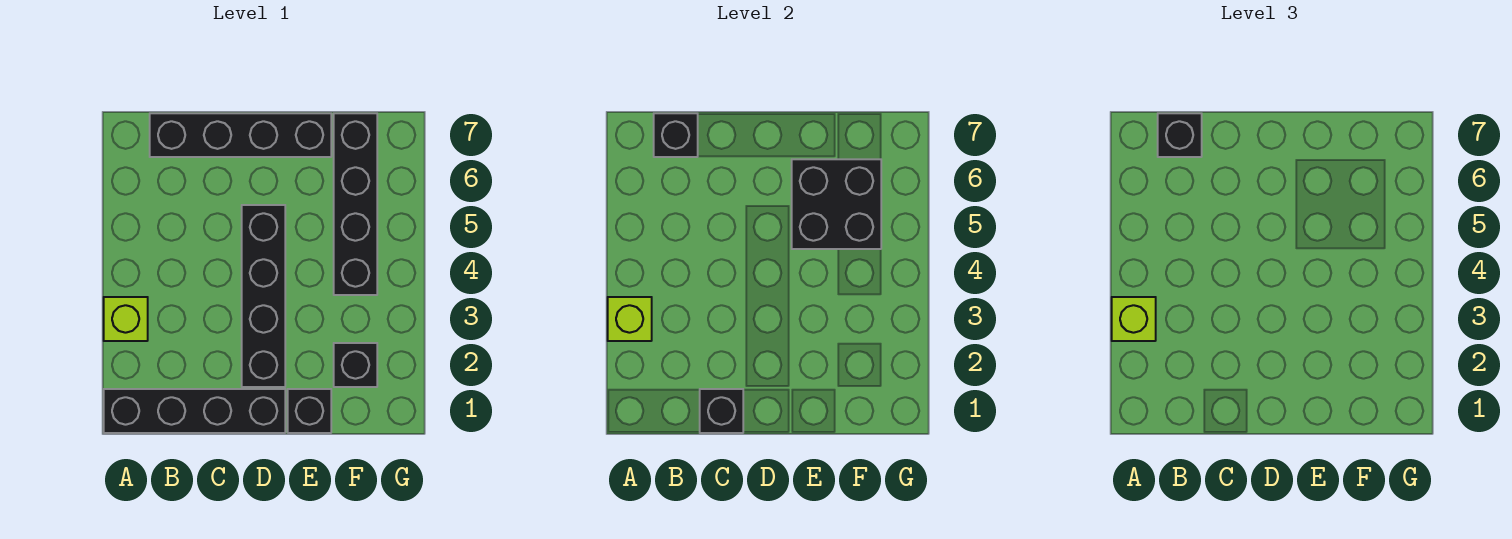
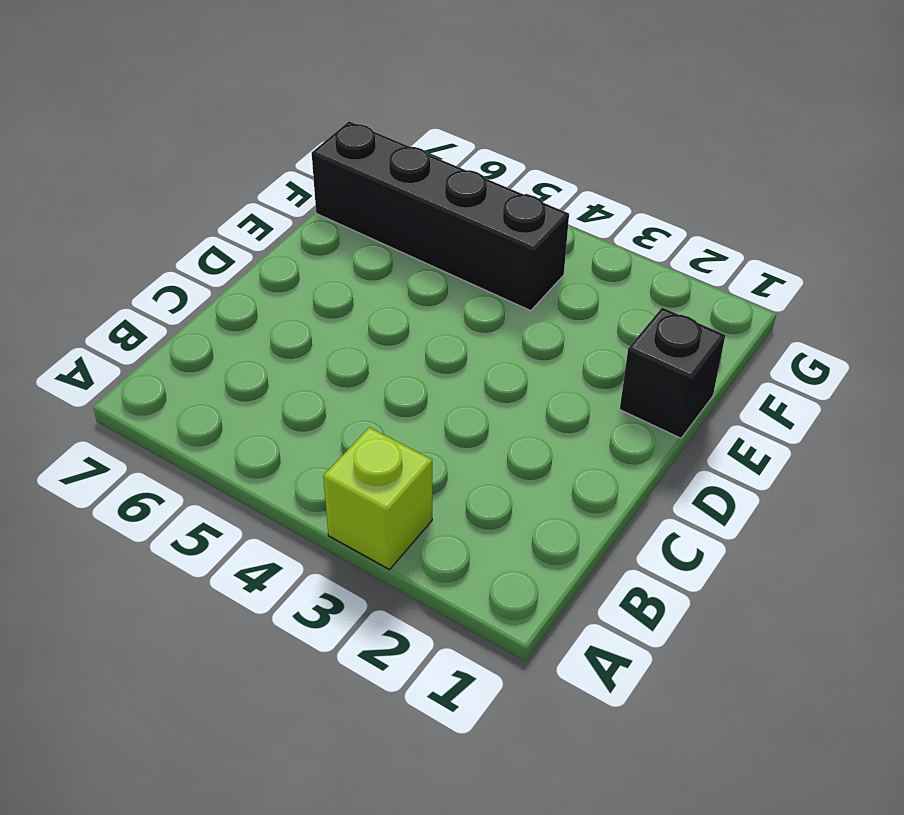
none -> black brick A1:D1 level 1
none -> black brick B7:E7 level 1
none -> black brick D2:D5 level 1

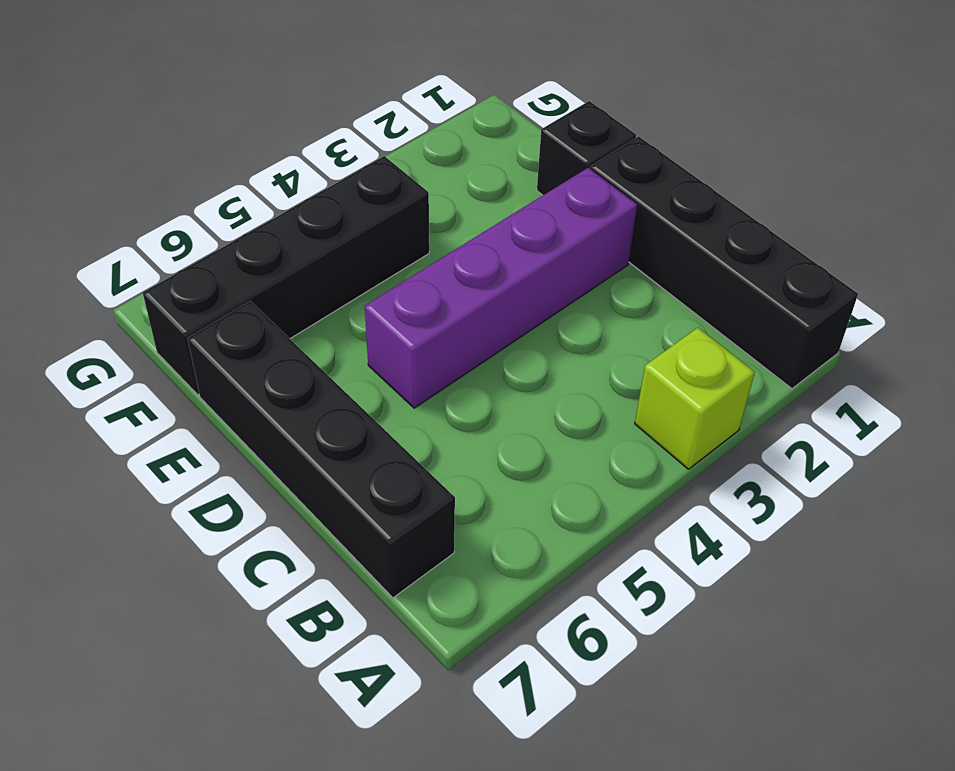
purple brick D2:D5 level 1 -> black brick D2:D5 level 1
none -> black brick F2 level 1
none -> lime brick A3 level 2
none -> black brick B7 level 2

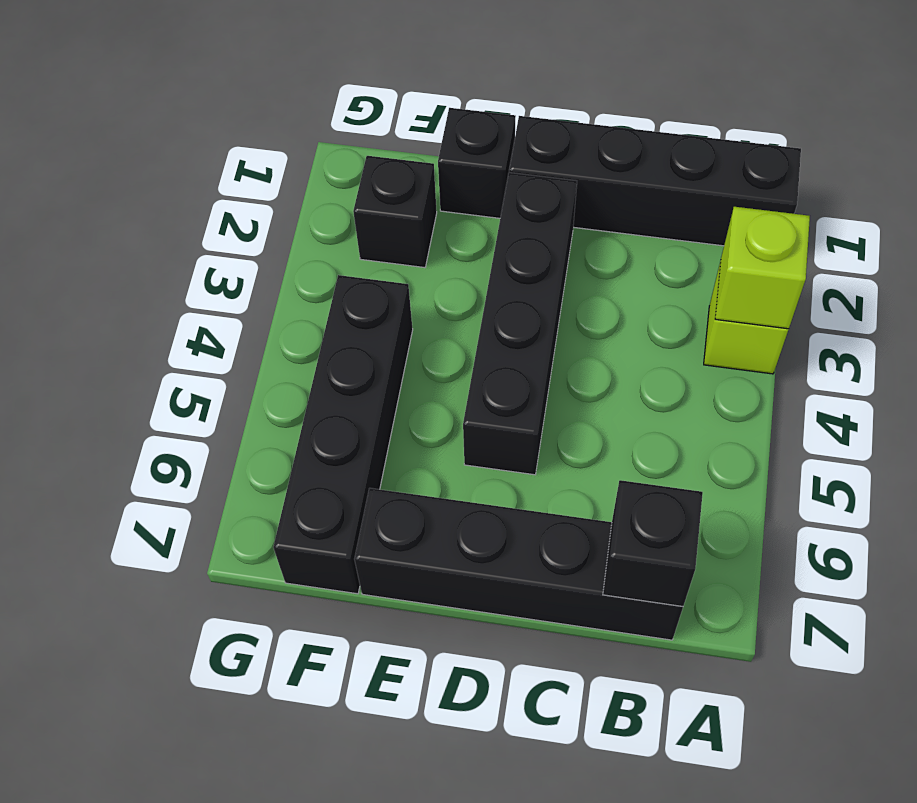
none -> black brick C1 level 2
none -> black brick E5:F6 level 2
none -> lime brick A3 level 3

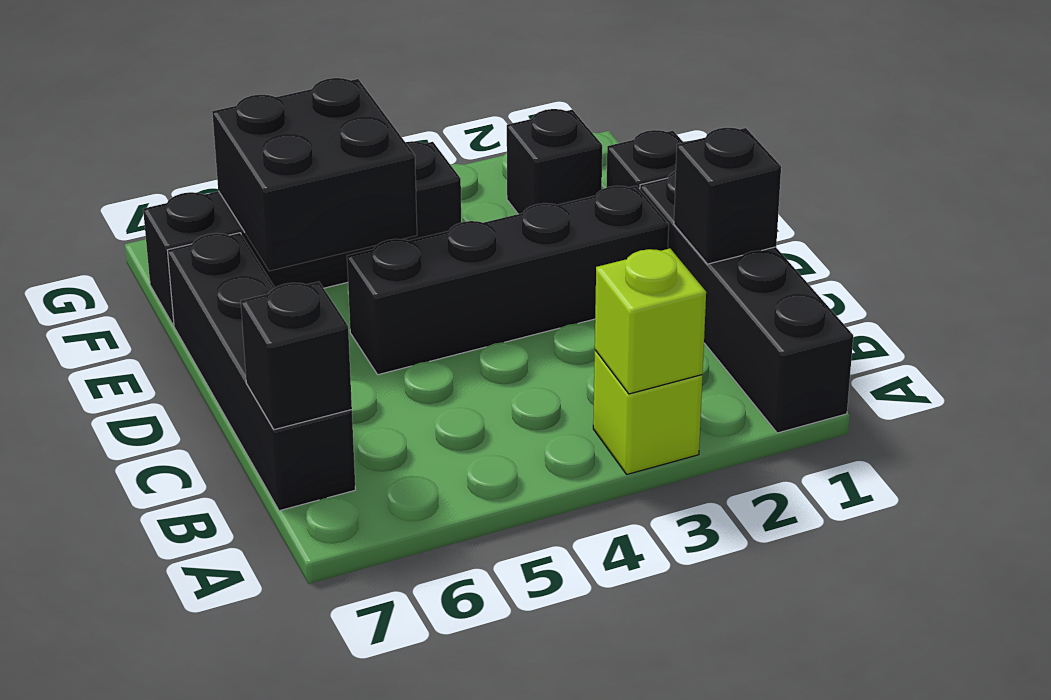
none -> lime brick A3 level 3
none -> black brick B7 level 3

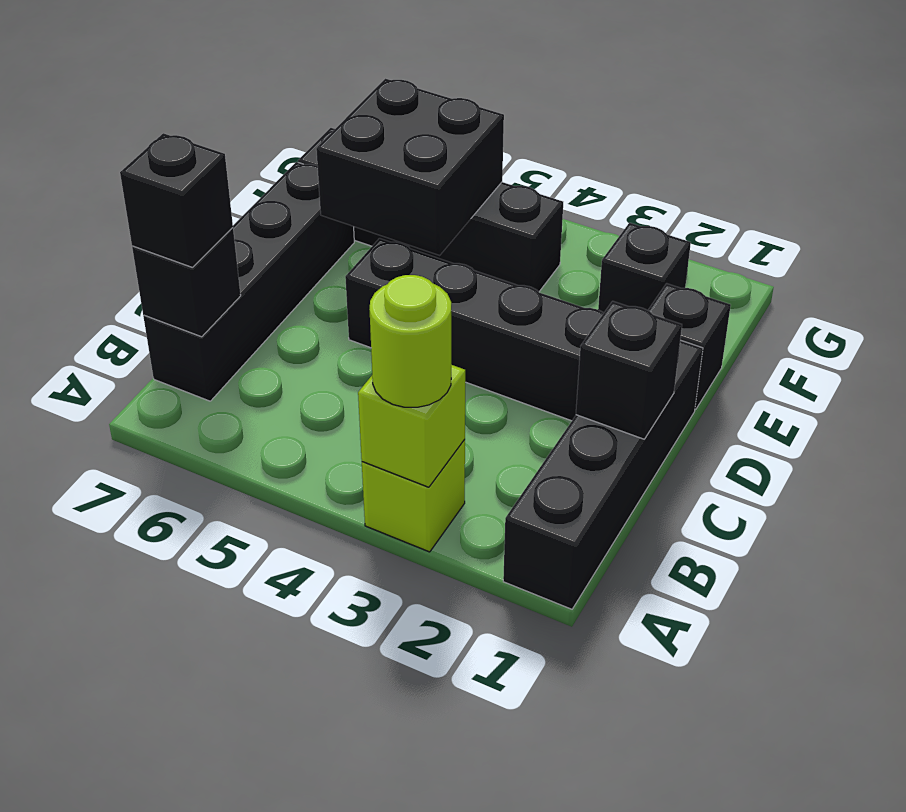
lime round brick A3 level 3 -> lime brick A3 level 3

